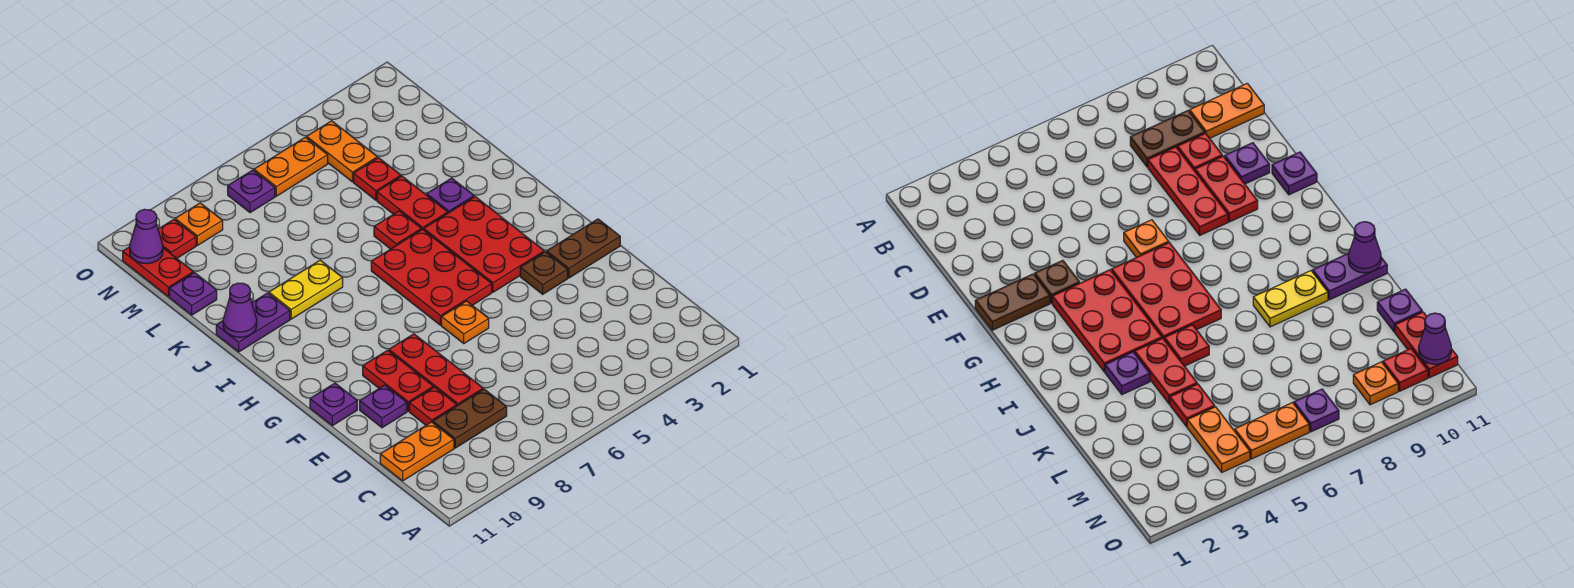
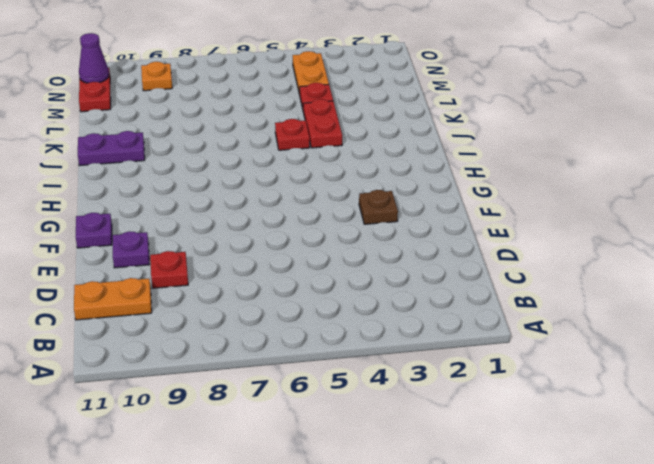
none -> brown plate C8:C9 level 1
none -> red plate D8:F8 level 1
none -> red plate E9:F9 level 1

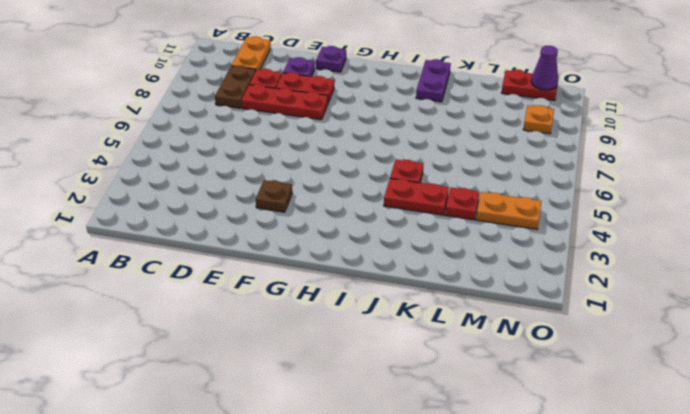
none -> brown plate F1:F2 level 1
none -> orange plate F6 level 1
none -> red plate G3:I4 level 1

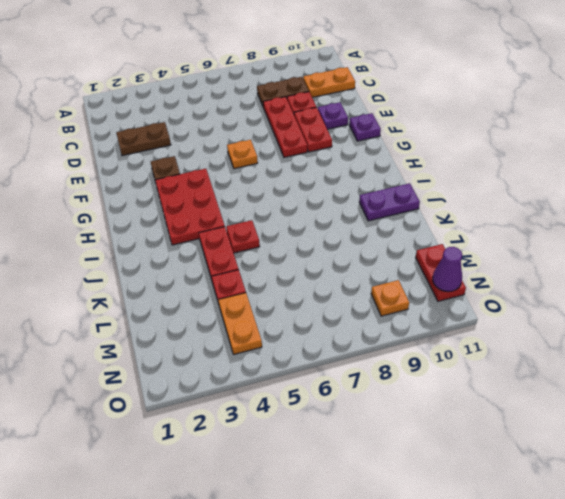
brown plate D2:D3 level 1 -> brown plate F1:F2 level 1
none -> red plate G5:I6 level 1
none -> purple plate J3 level 1
none -> yellow plate J8:J9 level 1

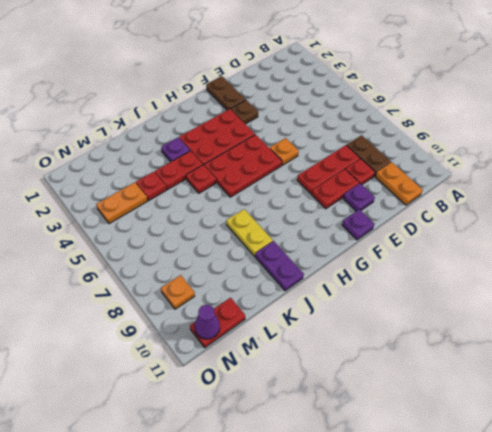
none -> purple plate L11 level 1
none -> orange plate N5:N6 level 1
none -> purple plate N7 level 1

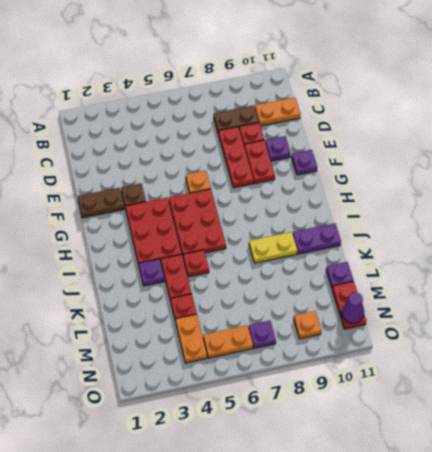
none -> red plate N10 level 1
none -> purple cone J11 level 2

